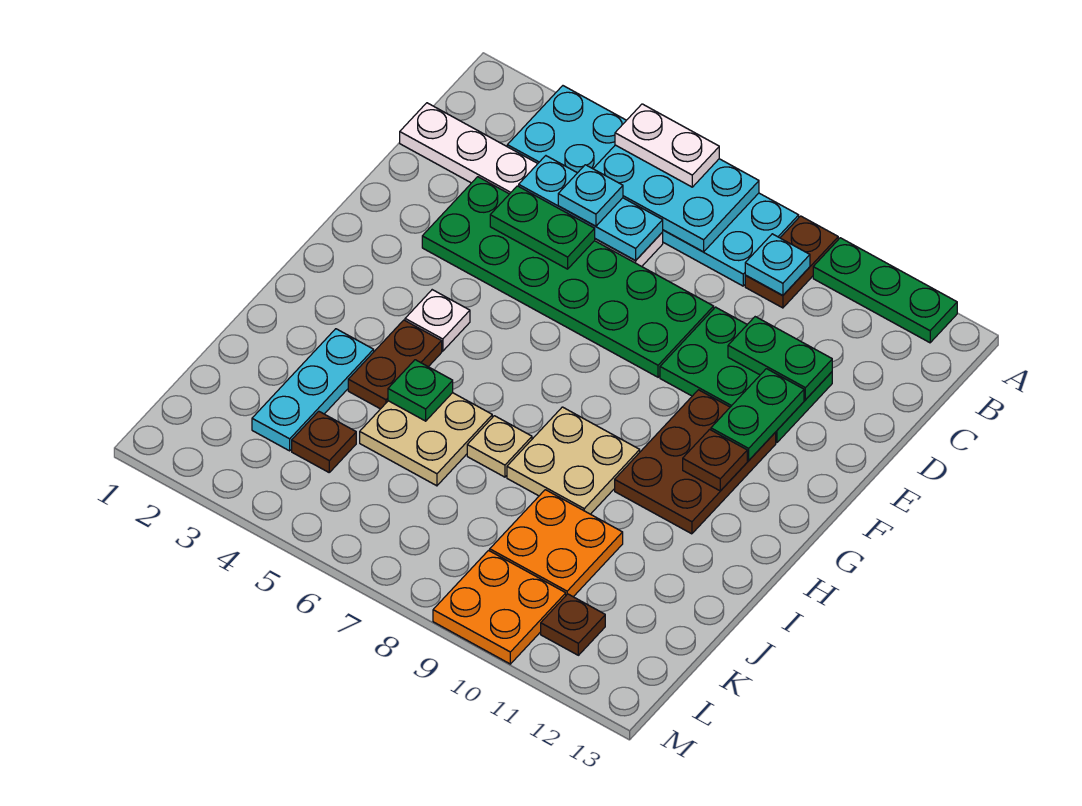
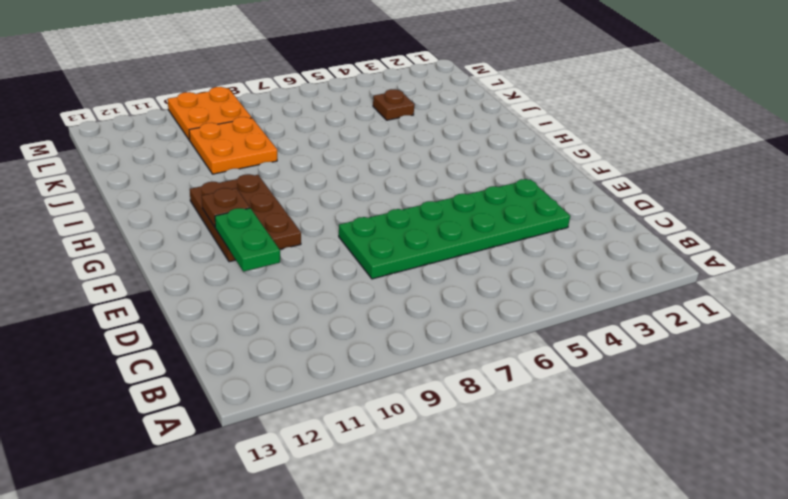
none -> cyan plate A3:B8 level 1
none -> brown plate A9:B9 level 1
none -> green plate A10:A12 level 1

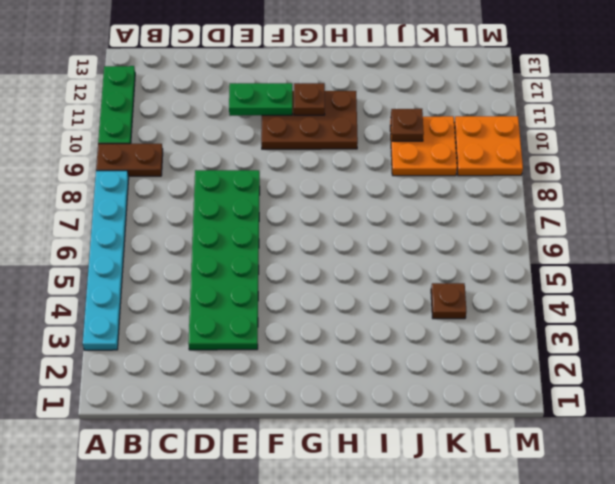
cyan plate A3:A8 level 1 -> cyan plate A3:B8 level 1
brown plate J10 level 2 -> brown plate L11 level 1
none -> white plate C1:C6 level 1
none -> green plate D9:E11 level 1
none -> white plate G4 level 1

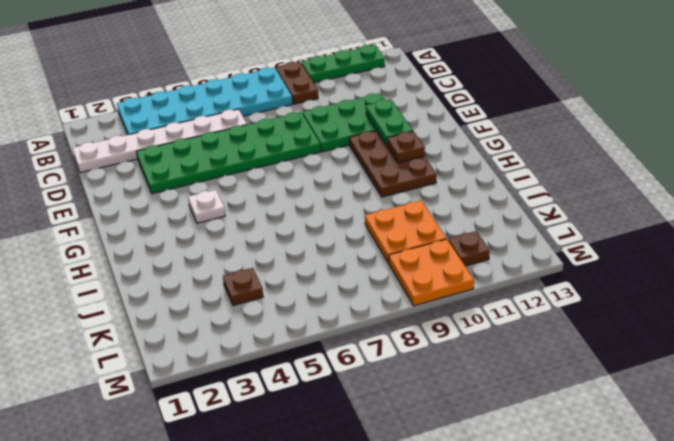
none -> brown plate H4:I4 level 1
none -> tan plate H8:I9 level 1
none -> cyan plate I3:K3 level 1

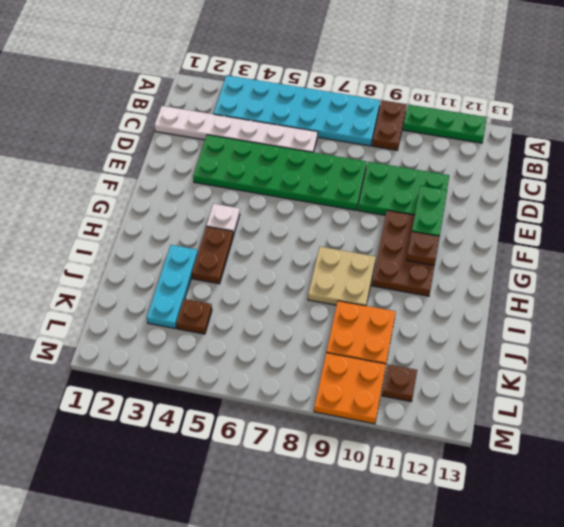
none -> tan plate I5:J6 level 1
none -> tan plate I7 level 1
none -> cyan plate A5:B7 level 2

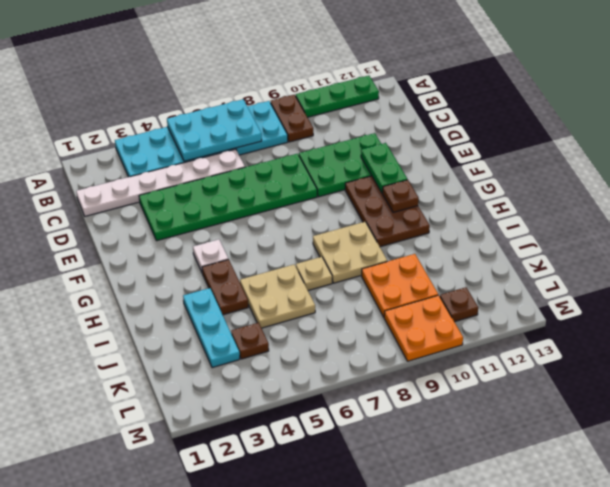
none -> cyan plate B9 level 2
none -> cyan plate C4:C6 level 2
none -> green plate D4:D5 level 2

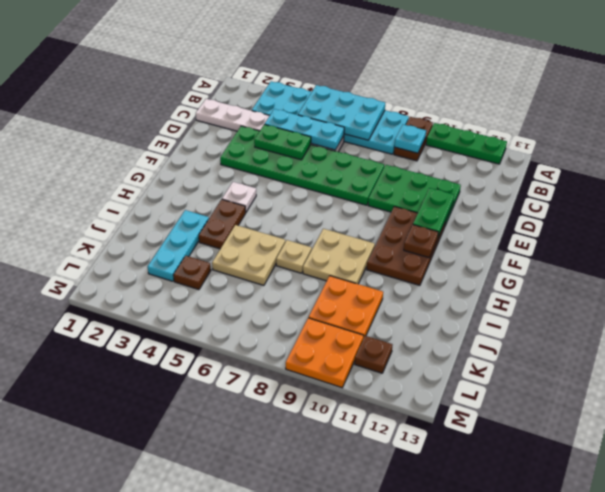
none -> green plate D10:D11 level 2
none -> green plate I5 level 2
none -> white plate A5:A6 level 3

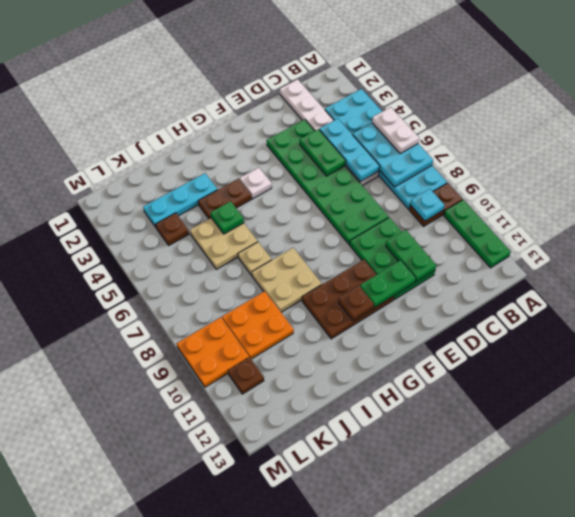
none -> cyan plate C5 level 3

